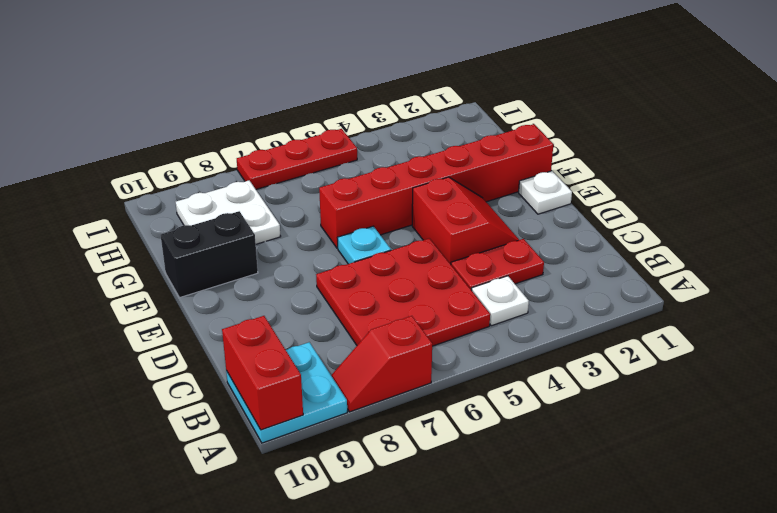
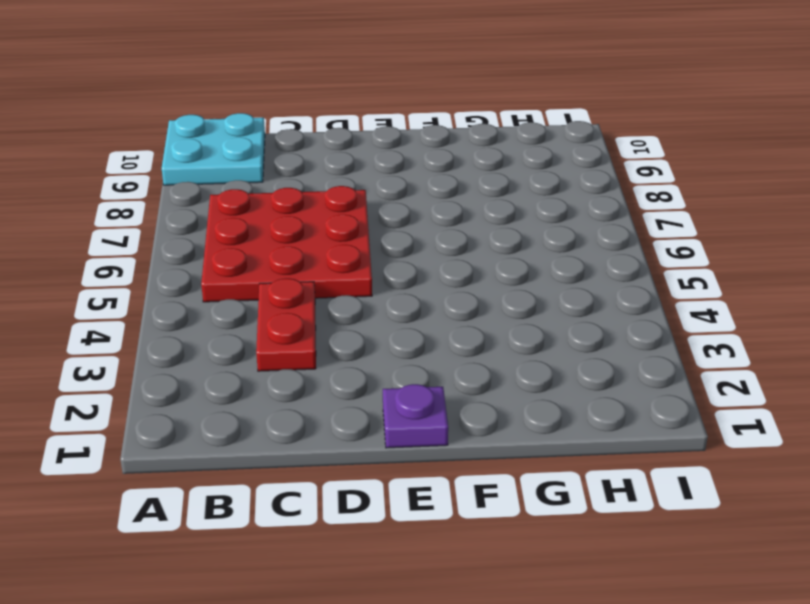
purple plate E1 level 1 -> white plate E1 level 1
none -> red slope A7:A8 level 1 top 7
none -> white plate B4 level 1
none -> red slope D3:E4 level 1 top 4

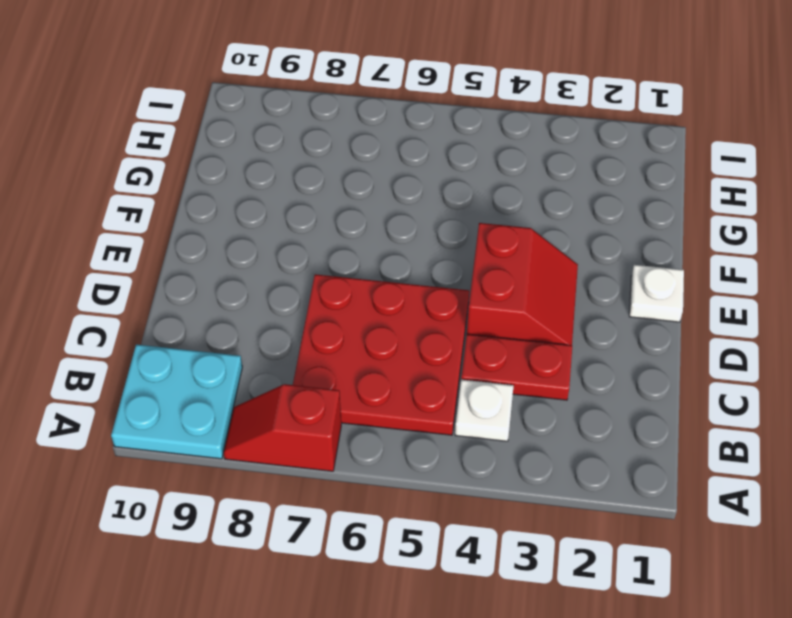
none -> cyan plate E6 level 1
none -> red brick F1:F6 level 1
none -> black brick F9:F10 level 1

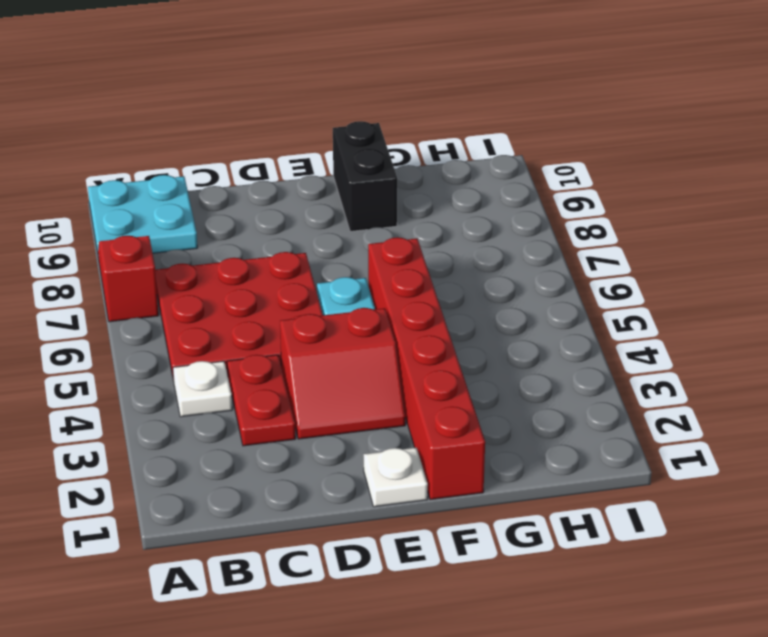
none -> white plate G8:H9 level 1
none -> red plate I5:I7 level 1
none -> red brick A10:B10 level 2

